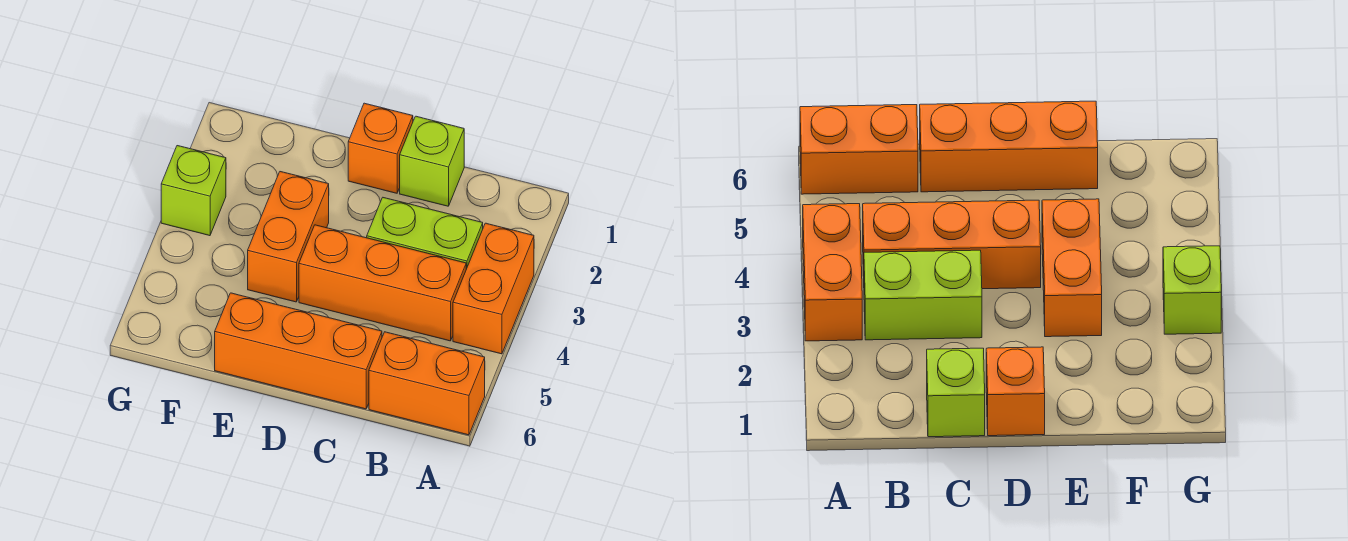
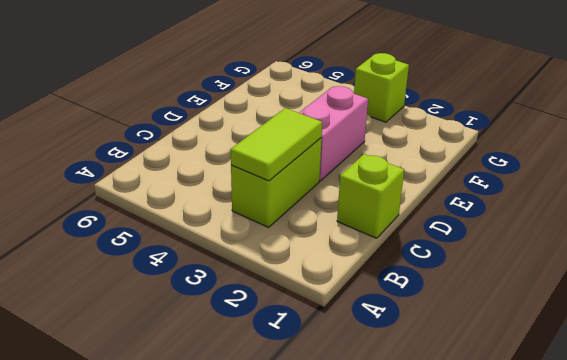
lime tile B3:C3 level 2 -> none
pink brick D3:E3 level 1 -> orange brick E3:E4 level 1
none -> orange brick A3:A4 level 1
none -> orange brick A6:B6 level 1

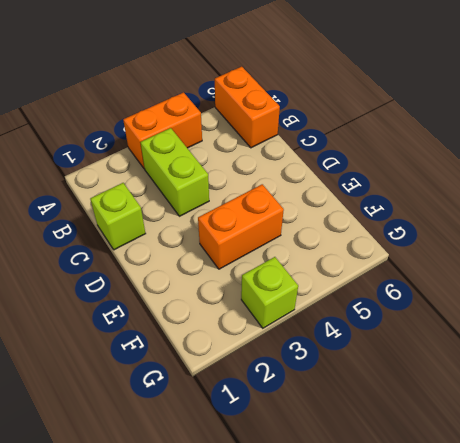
none -> orange brick B4:D4 level 1
none -> orange brick C6:E6 level 1

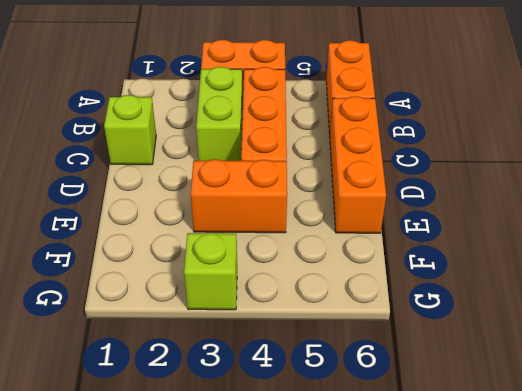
none -> orange brick D1 level 1

